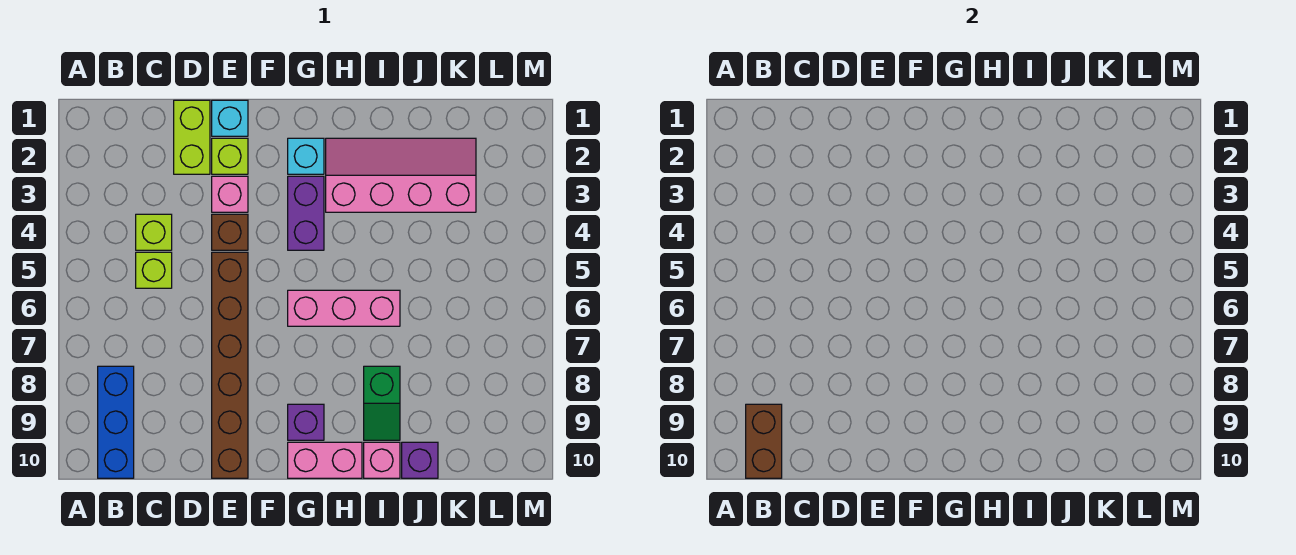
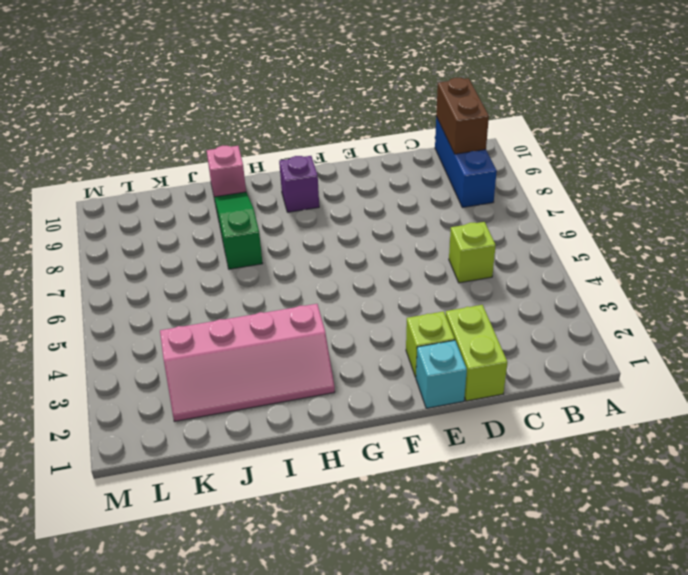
green slope I7:I9 level 1 top 7 -> green slope I8:I9 level 1 top 8
none -> lime brick C4 level 1
none -> pink brick E3 level 1
none -> brown brick E4 level 1

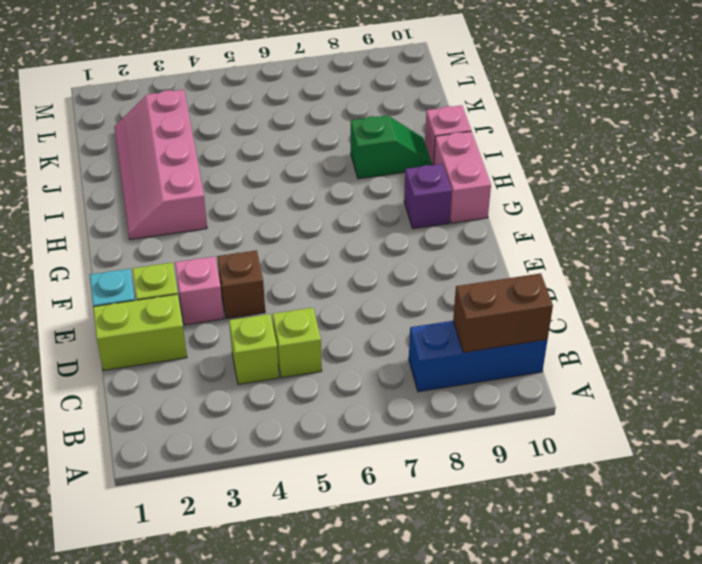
none -> brown brick E5:E10 level 1
none -> cyan brick G2 level 1
none -> purple brick G3:G4 level 1

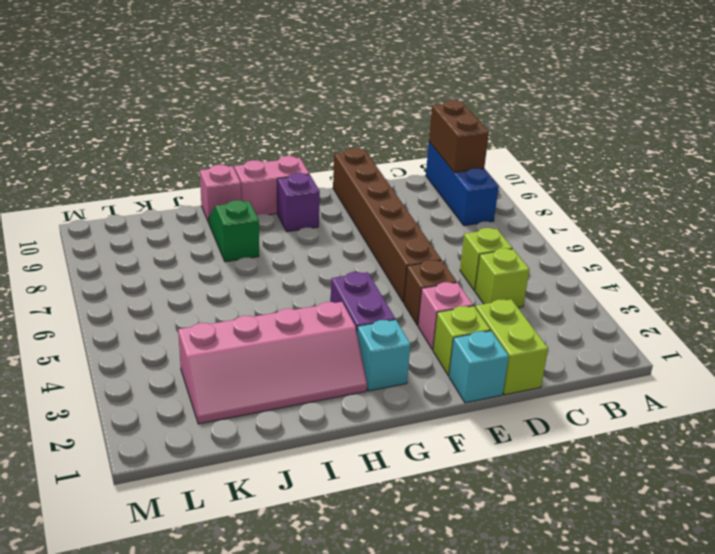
none -> pink brick G6:I6 level 1
none -> purple brick J10 level 1

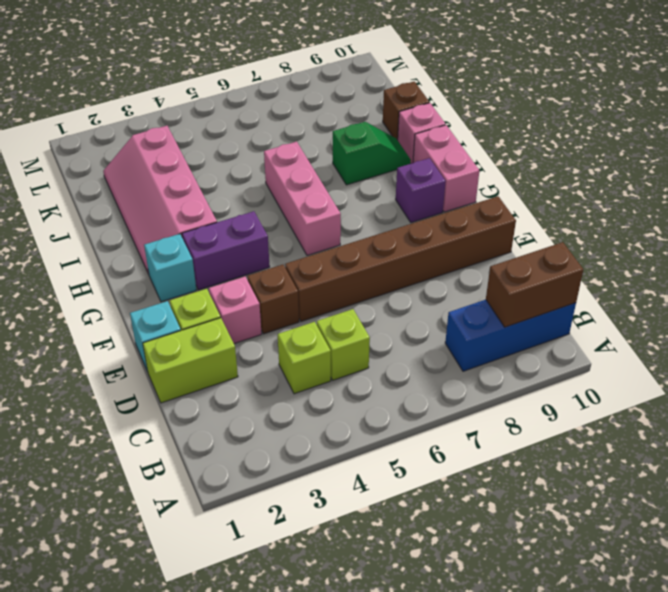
brown brick J10 level 1 -> purple brick J10 level 1

